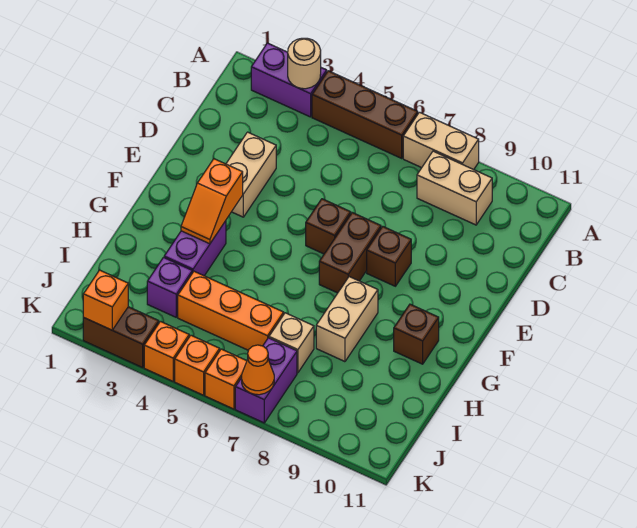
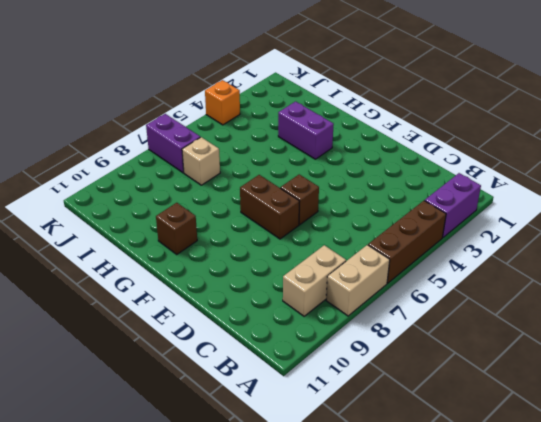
none -> tan brick D3:E3 level 1
none -> brown brick E8 level 1
none -> tan brick G8:H8 level 1

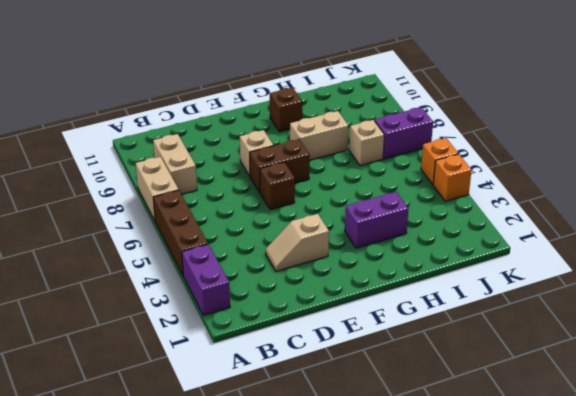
tan slope D3:E3 level 1 top E -> tan brick D3:E3 level 1
tan brick E8 level 1 -> brown brick E8 level 1
none -> purple brick I3 level 1
none -> orange brick I4:I6 level 1
none -> brown brick K2:K3 level 1

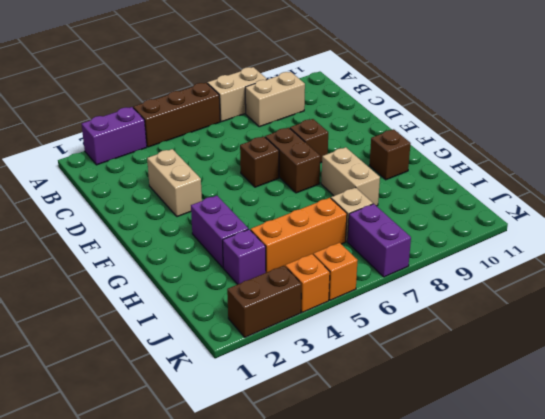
none -> orange brick K6 level 1
none -> tan round brick A3 level 2
none -> orange slope F3:G3 level 2 top F

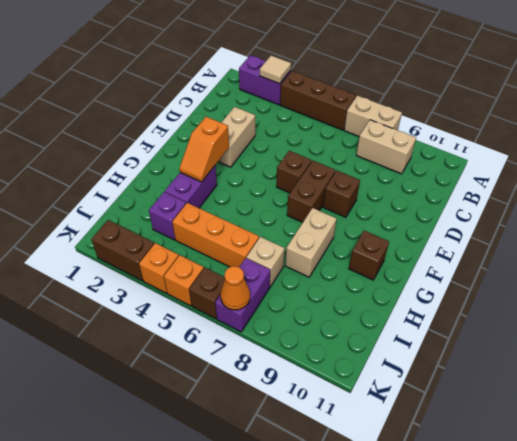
tan tile A3 level 2 -> tan round brick A3 level 2
brown brick K6 level 1 -> orange brick K6 level 1
none -> orange brick K2 level 2

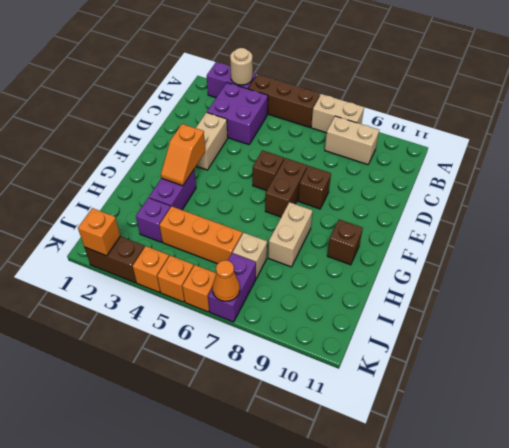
purple brick B3:C4 level 1 -> none

